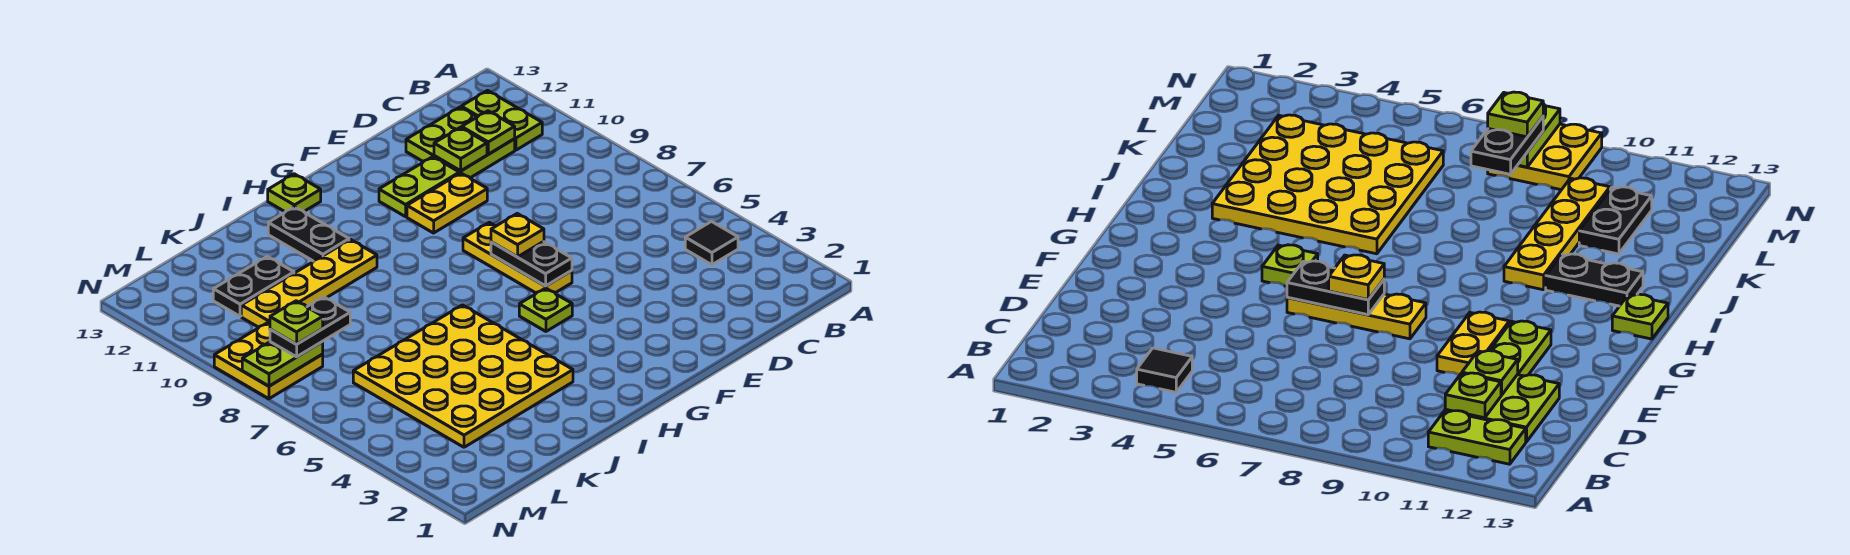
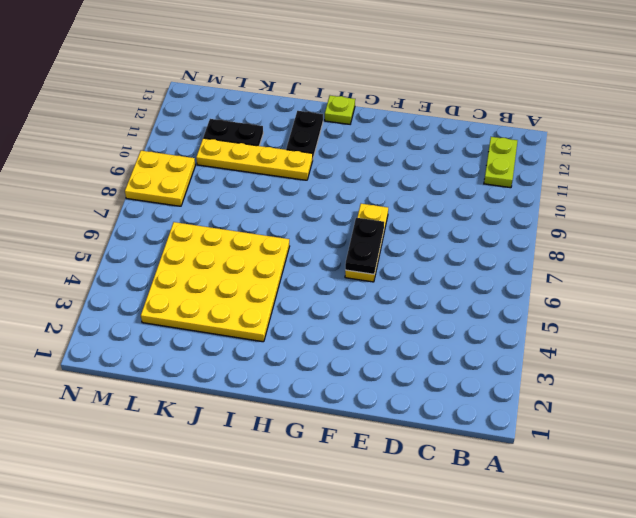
none -> black tile B4 level 1
none -> lime plate C11:D12 level 1
none -> yellow plate E10:F10 level 1

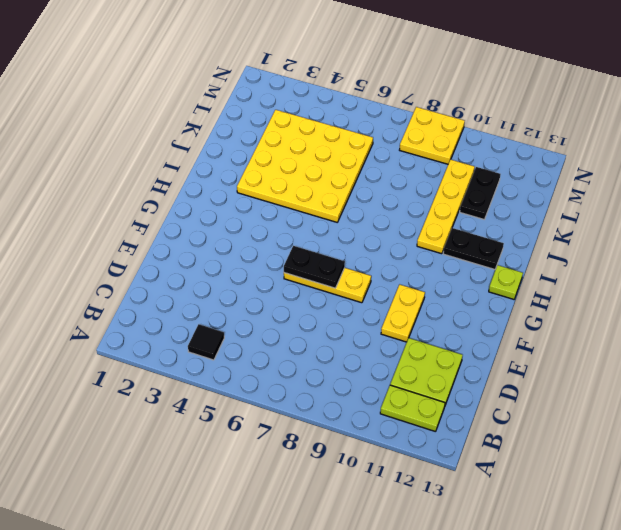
none -> lime plate E11:F11 level 1
none -> lime plate G5 level 1
none -> lime plate C11 level 2

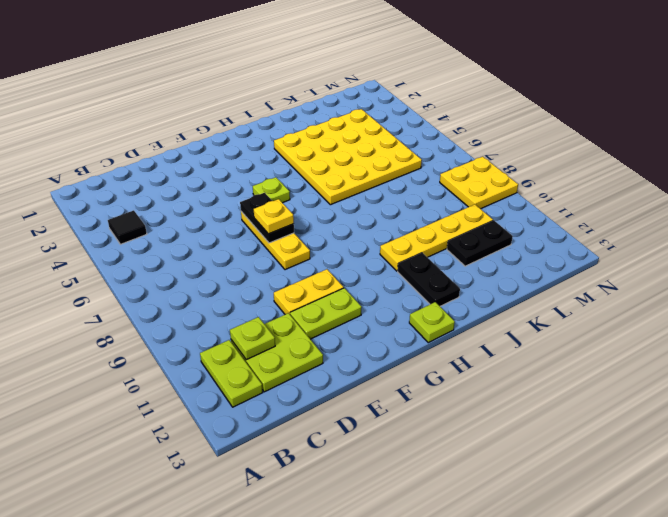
none -> lime plate D11 level 2
none -> lime plate M8:N8 level 2
none -> black plate L8:M8 level 3

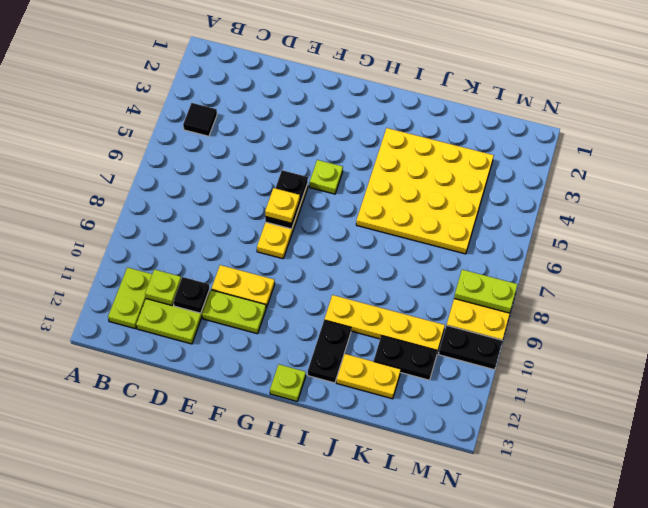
black plate D11 level 2 -> lime plate D11 level 2
yellow plate J12:K12 level 1 -> none
black plate M10:N10 level 1 -> black plate L8:M8 level 3
none -> lime plate M8 level 4

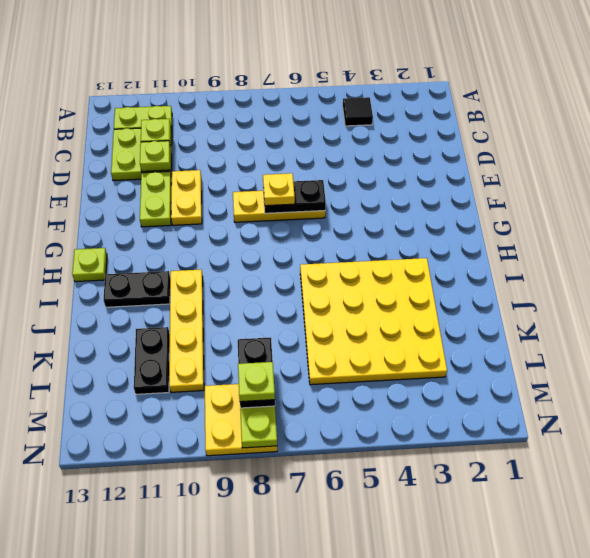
none -> lime plate G5 level 1

